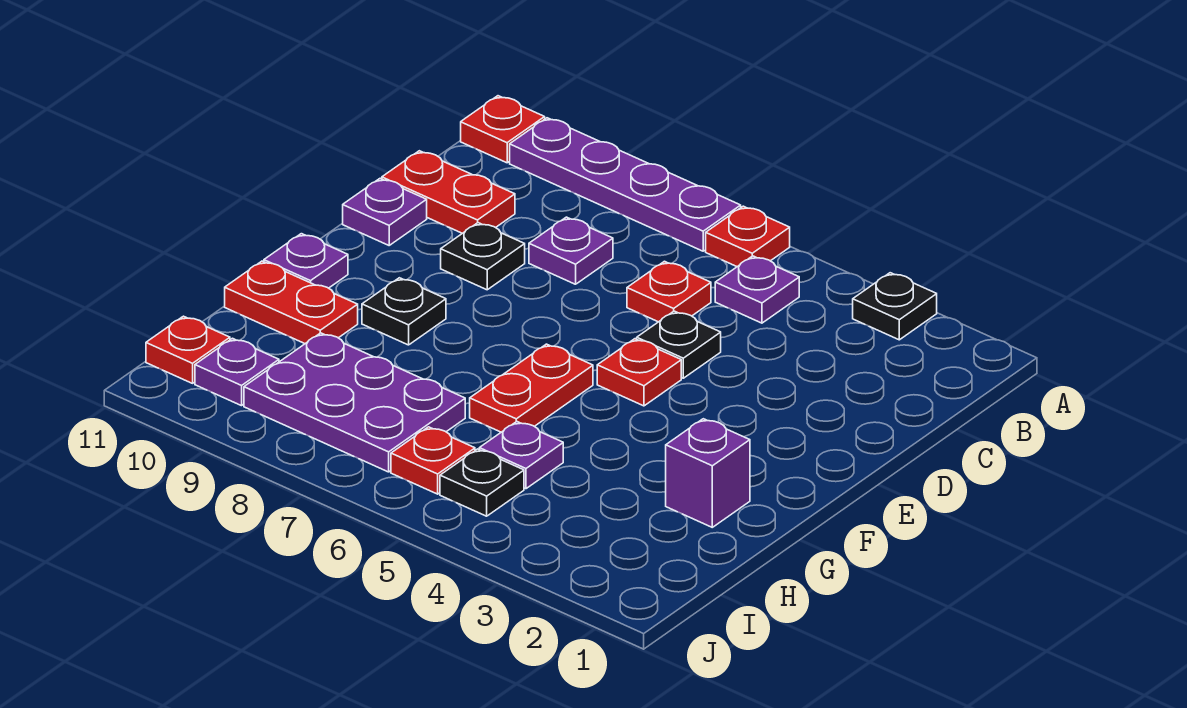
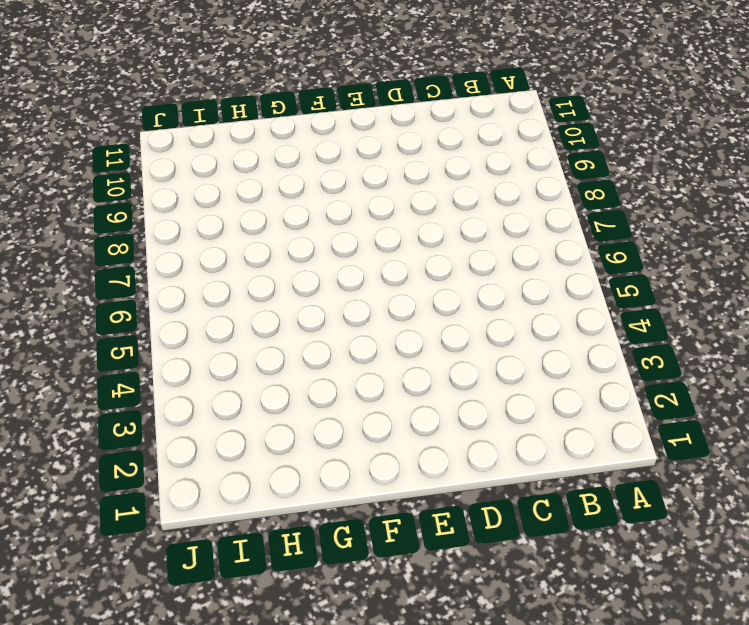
none -> black plate A3 level 1
none -> red plate A6 level 1
none -> purple plate A7:A10 level 1

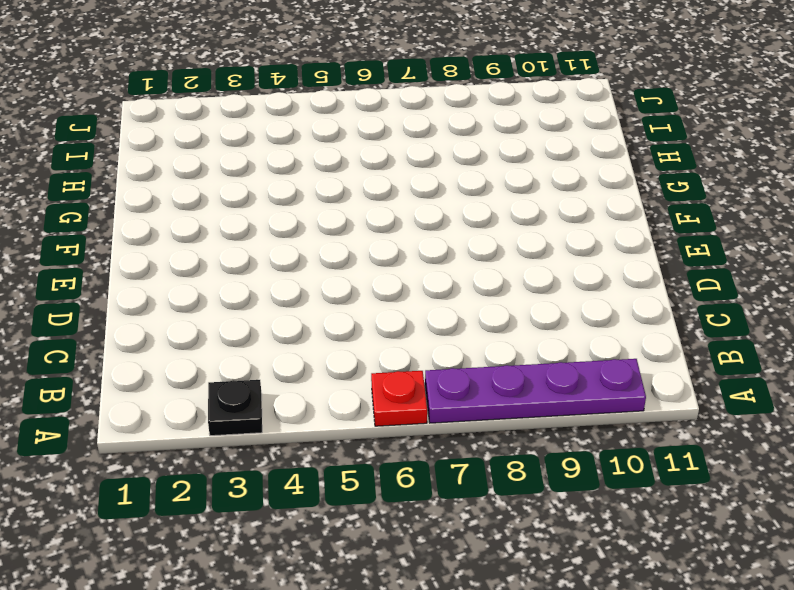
none -> red plate A11 level 1
none -> purple plate B5 level 1
none -> red plate C6 level 1

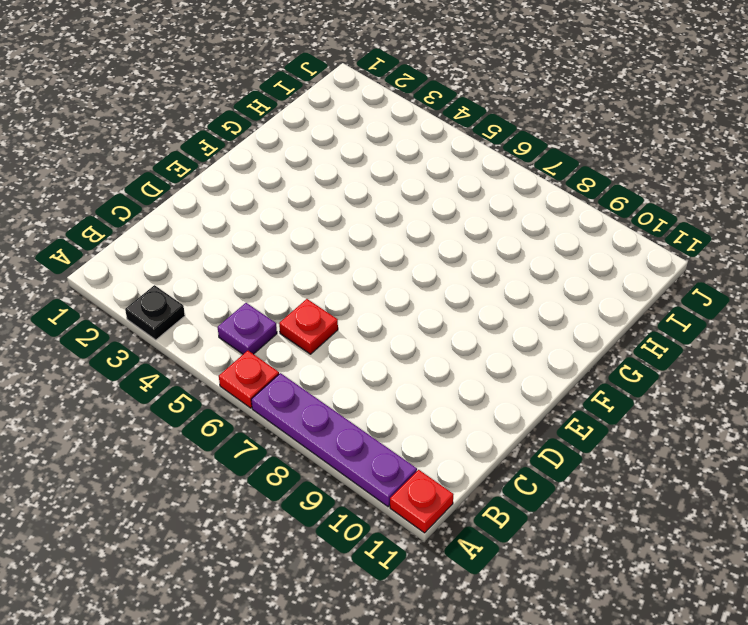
none -> purple plate C8 level 1
none -> red plate C10:C11 level 1
none -> black plate D5 level 1

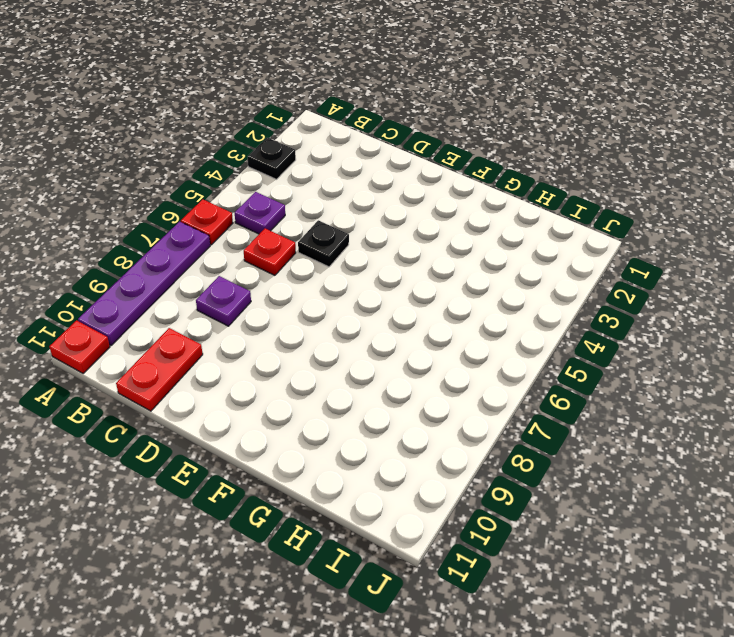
none -> black plate D9 level 1
none -> purple plate D11 level 1
none -> red plate E5 level 1

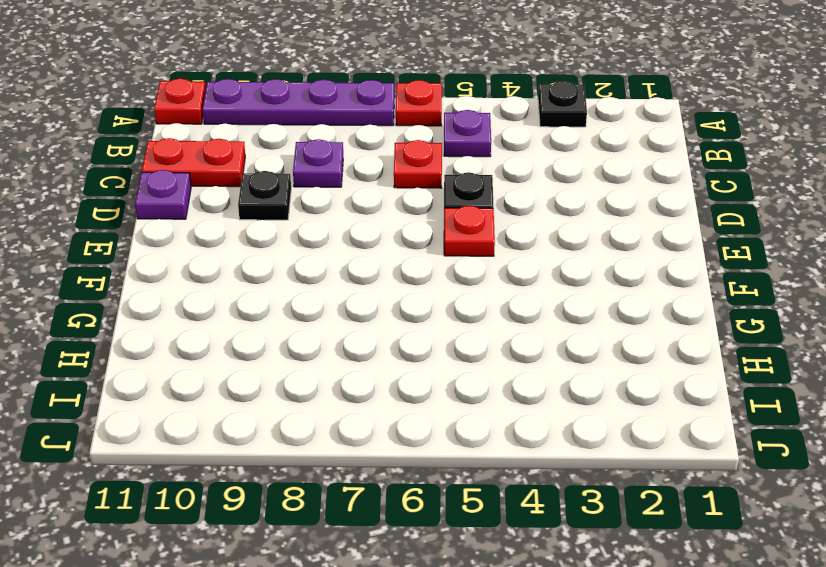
none -> red plate F6:G6 level 1
none -> black plate F9 level 1
none -> purple plate F11 level 1

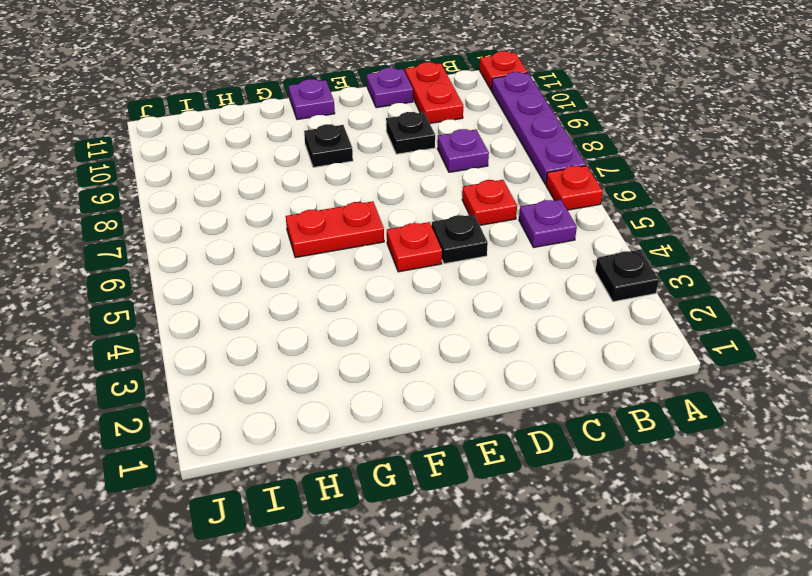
none -> purple brick G2 level 1
none -> red plate G10:G11 level 1
none -> purple plate H5 level 1

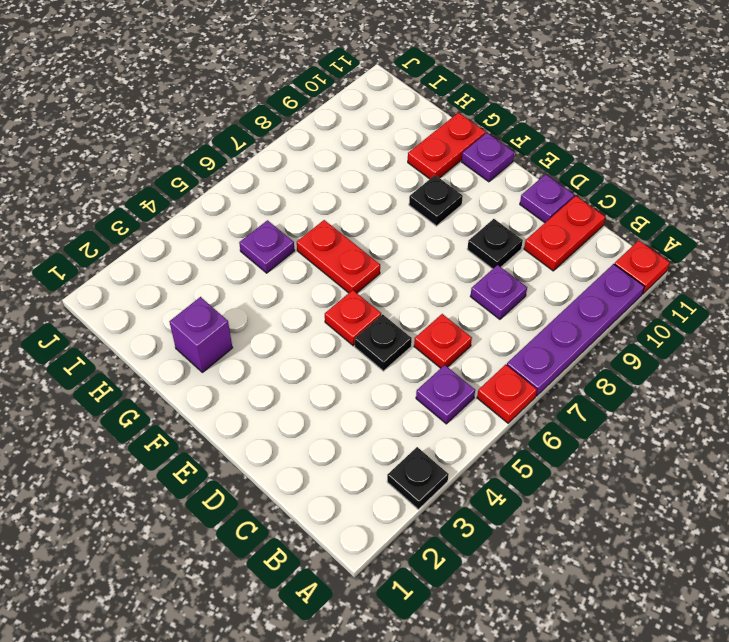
none -> purple plate H7:I9 level 1
none -> black plate I5 level 1
none -> red plate I6 level 1

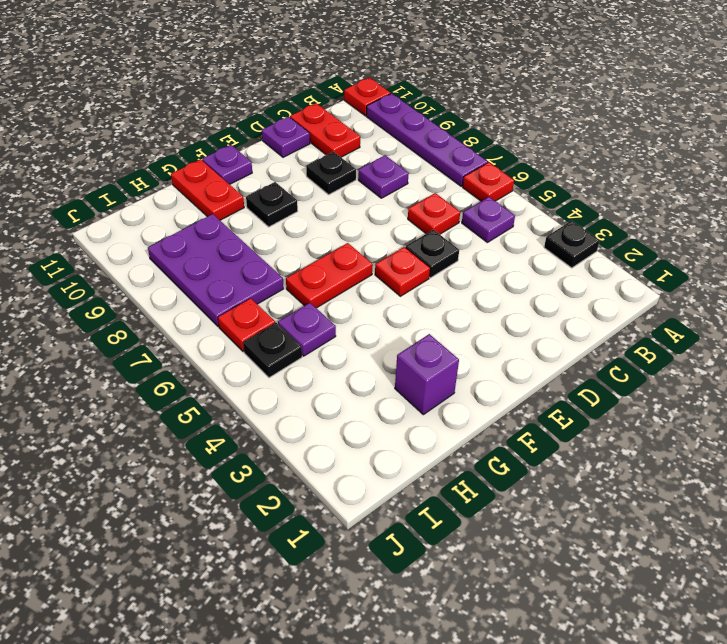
none -> purple plate I10 level 1
none -> red plate I11 level 1

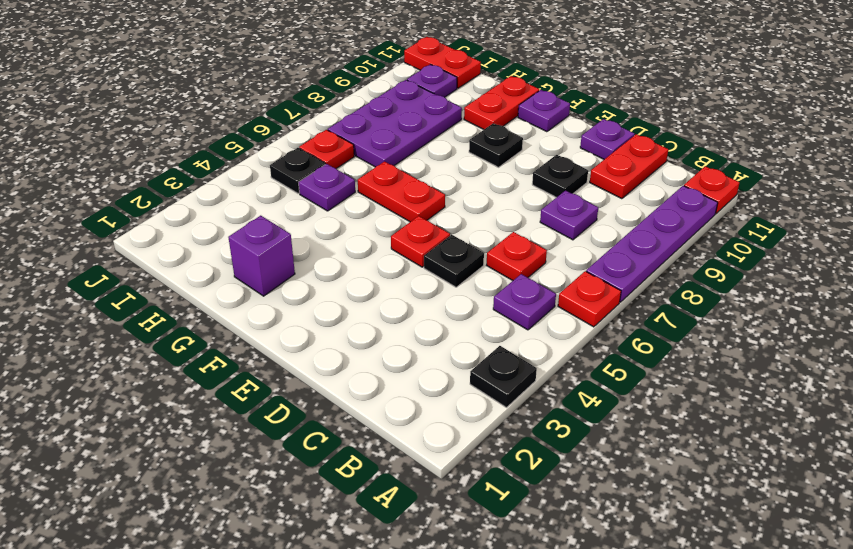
red plate I11:J11 level 1 -> red plate I11 level 1

